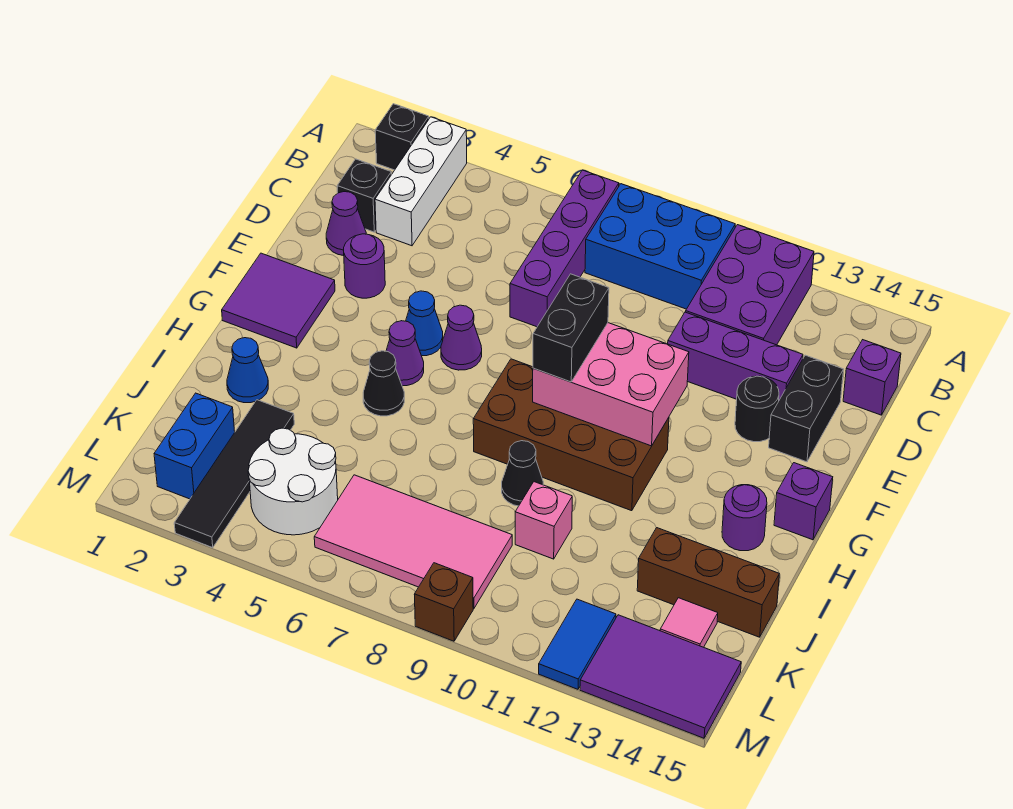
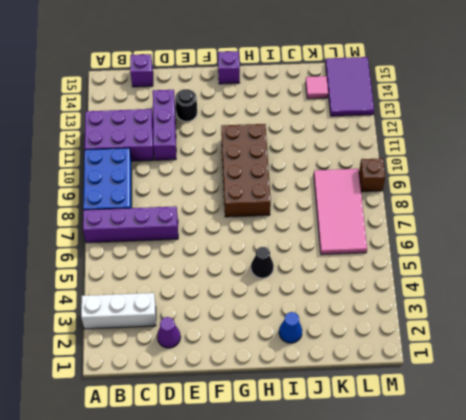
none -> black brick A2 level 1
none -> black brick C2 level 1
none -> black brick D14:E14 level 1
none -> purple round brick E3 level 1

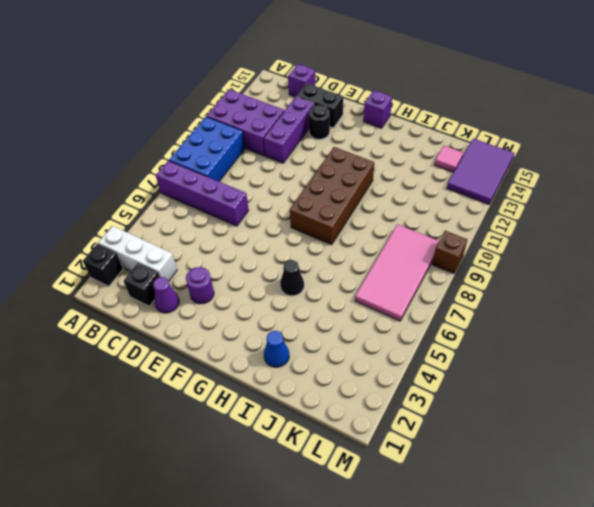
none -> purple tile F1:G2 level 1
none -> blue cone F5 level 1
none -> purple cone F6 level 1
none -> purple cone G5 level 1

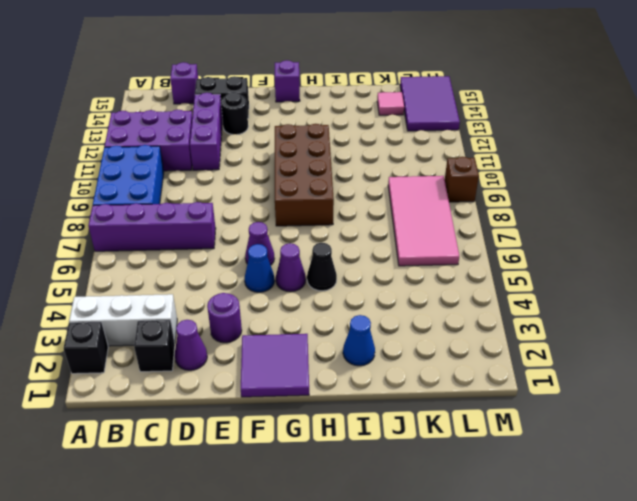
none -> purple round brick H14 level 1
none -> black cone I9 level 1
none -> black tile J3:M3 level 1
none -> pink brick J10 level 1

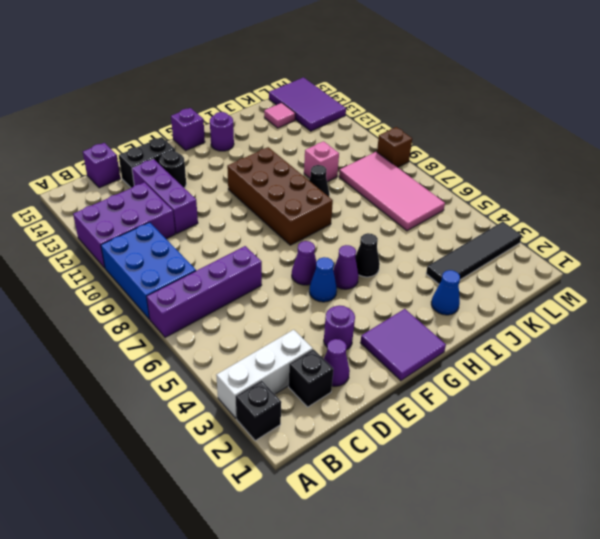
none -> brown brick J13:J15 level 1
none -> blue brick K2:L2 level 1
none -> white round brick K4:L5 level 1
none -> blue tile L12:M12 level 1

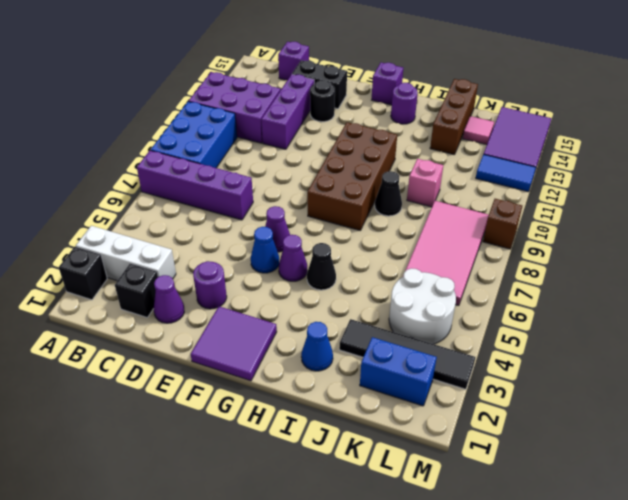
none -> pink brick F9:G11 level 2
none -> black brick F9:G9 level 3

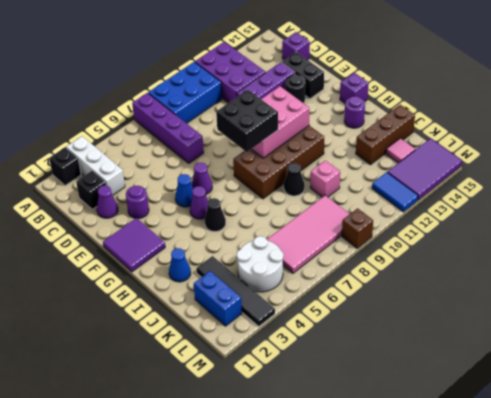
black brick F8:G9 level 3 -> black brick F9:G9 level 3

